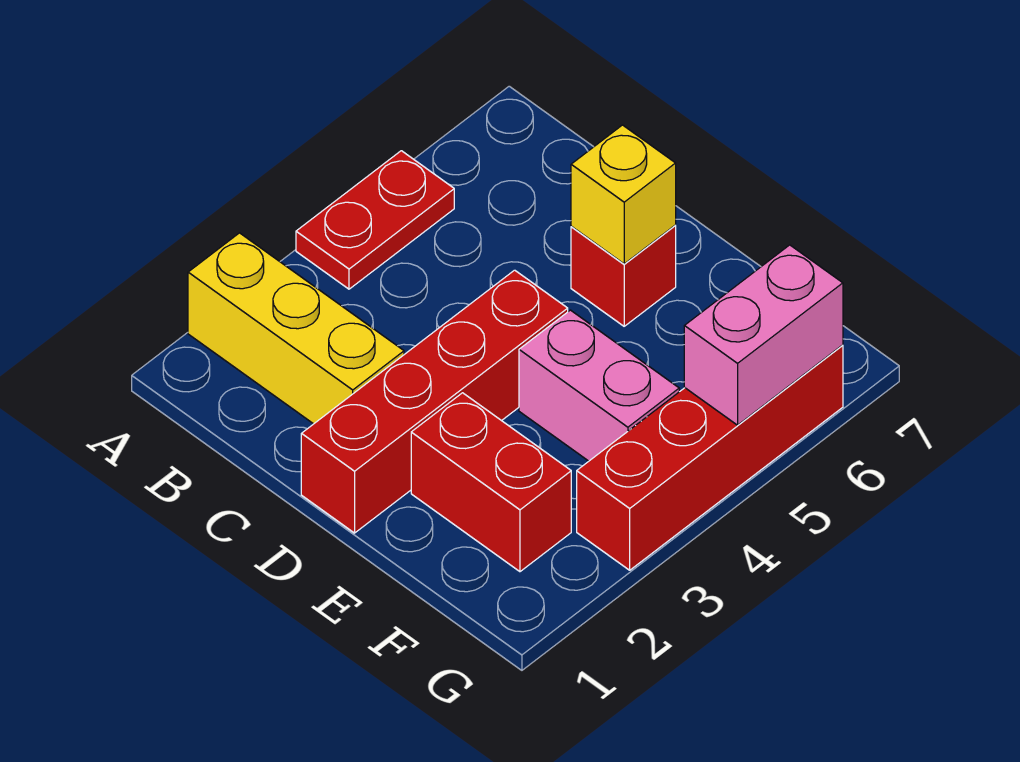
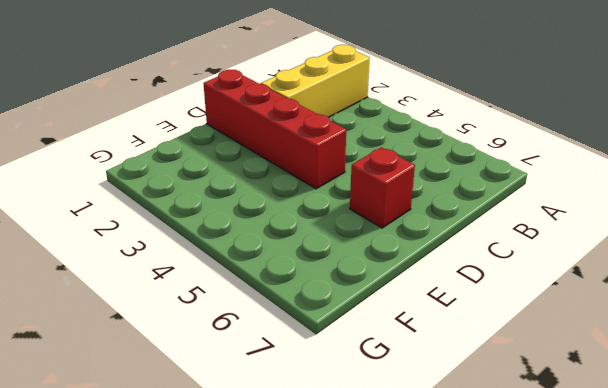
none -> red plate A4:A5 level 1
none -> red brick E2:F2 level 1

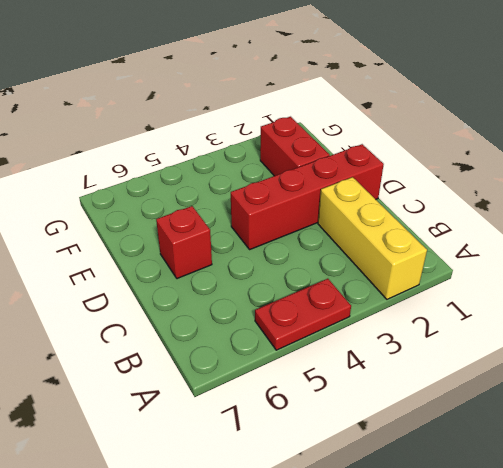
none -> pink brick E4:F4 level 1
none -> red brick G3:G6 level 1

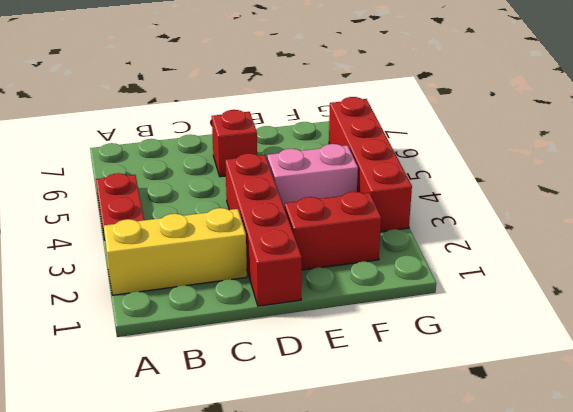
none -> yellow brick D6 level 2
none -> pink brick G5:G6 level 2

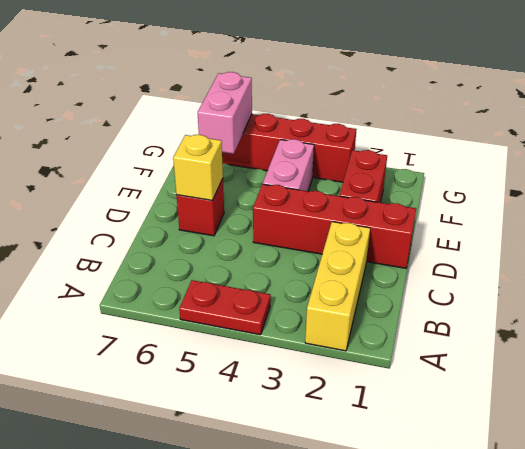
pink brick F6:G6 level 2 -> pink brick G5:G6 level 2

